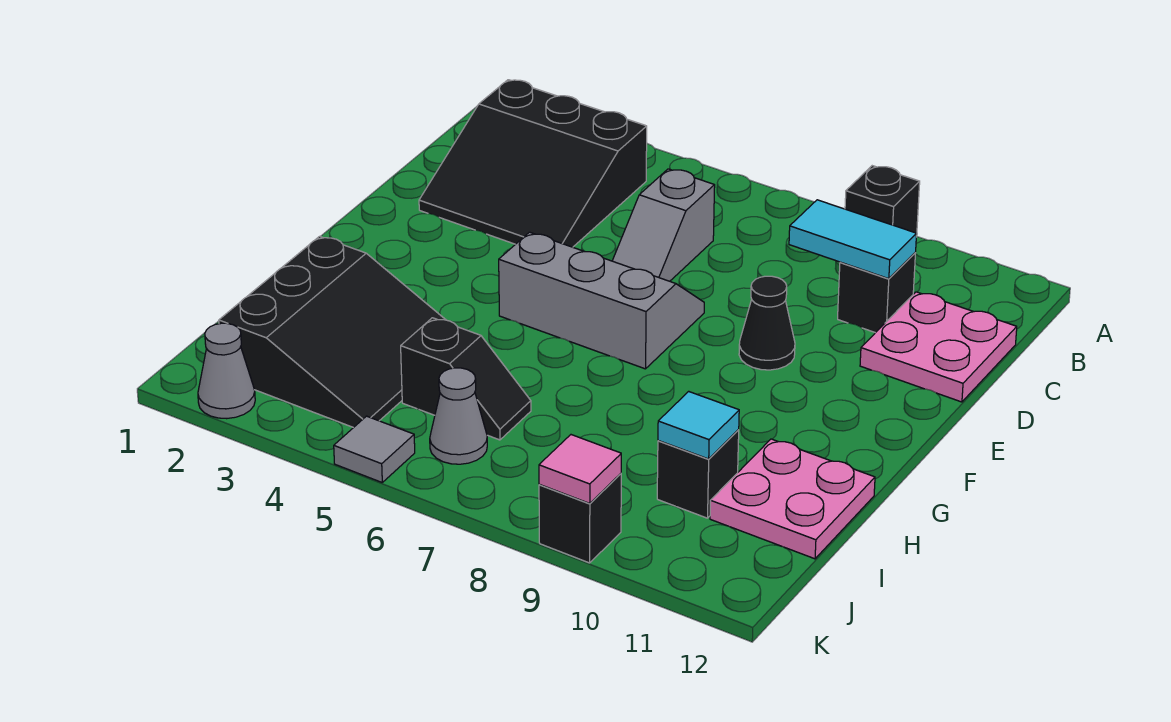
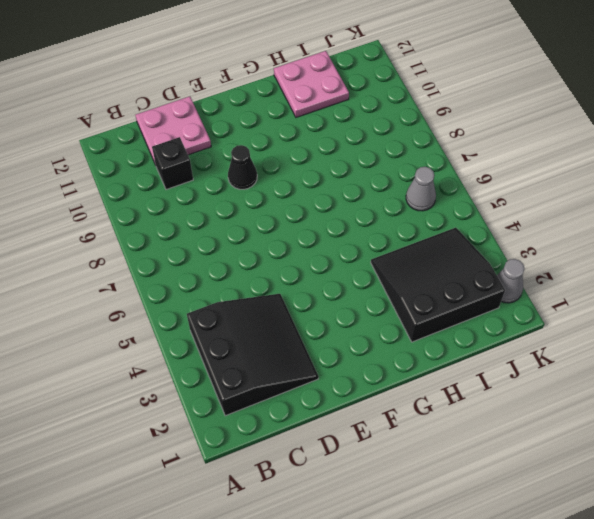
none -> black brick A9 level 1
none -> grey slope C6:D6 level 1 top C
none -> grey slope E5:F7 level 1 top F

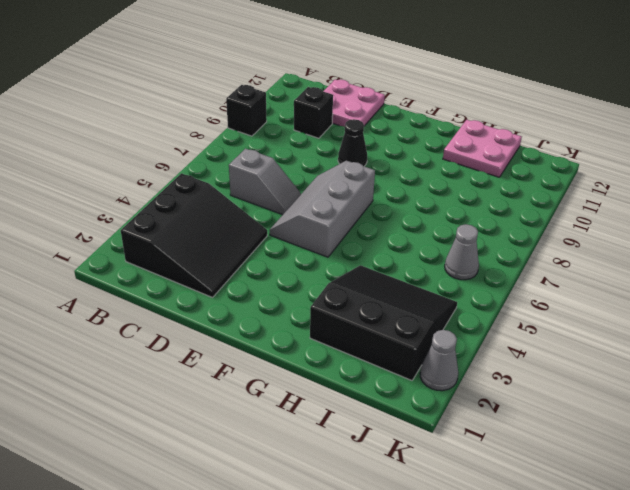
none -> black slope I5:I6 level 1 top 5
none -> black brick I10 level 1
none -> grey tile K5 level 1

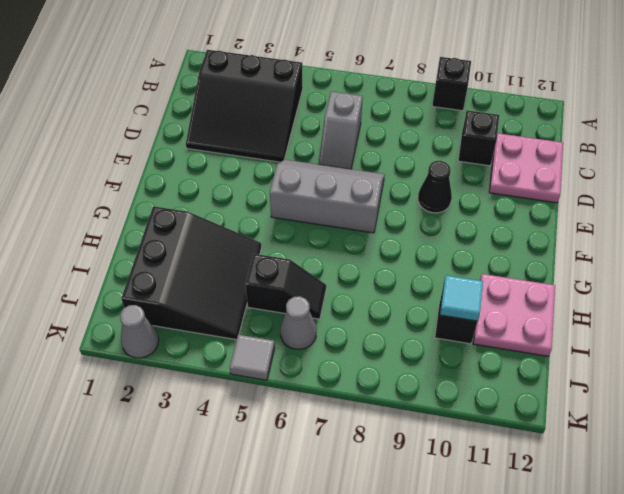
none -> black brick K9 level 1
none -> cyan tile C9:C10 level 2
none -> pink tile K9 level 2

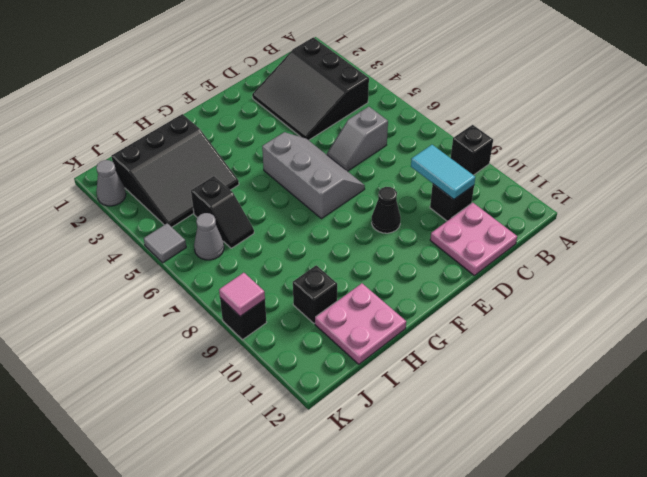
none -> cyan tile I10 level 2

